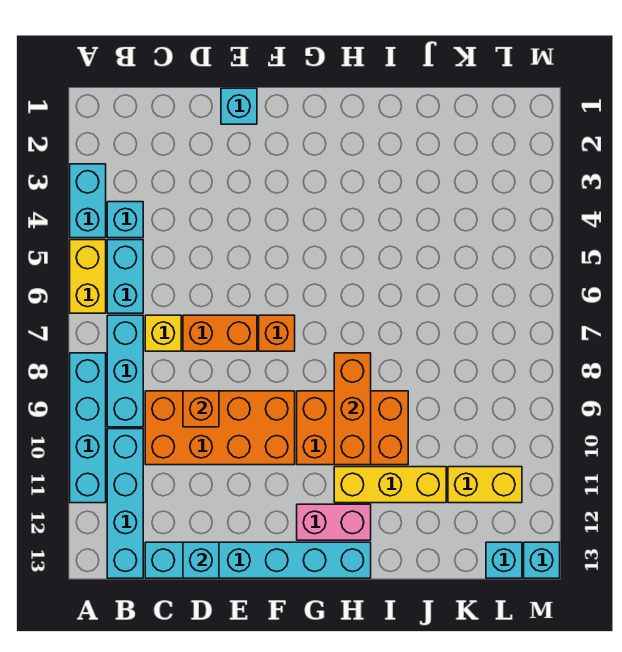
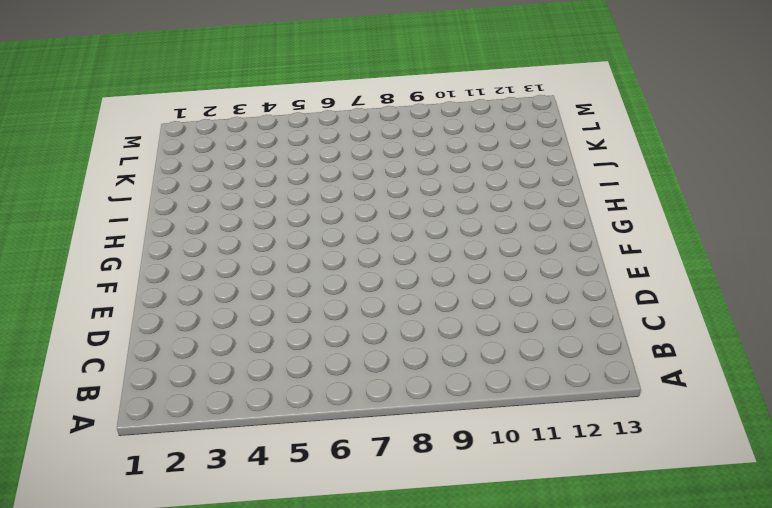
none -> cyan brick A3:A4 level 1
none -> yellow brick A5:A6 level 1
none -> cyan brick A8:A11 level 1

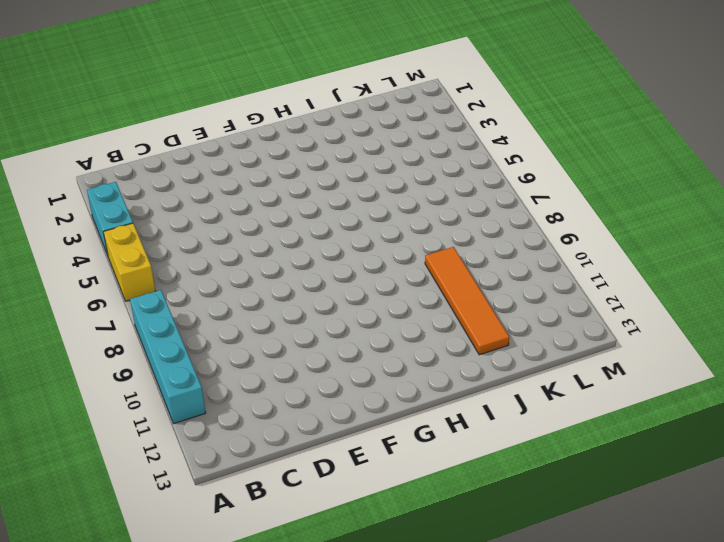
orange tile J9:J12 level 1 -> yellow brick H11:J11 level 1
none -> cyan brick B4 level 1
none -> cyan brick B5:B6 level 1
none -> cyan brick B7:B9 level 1

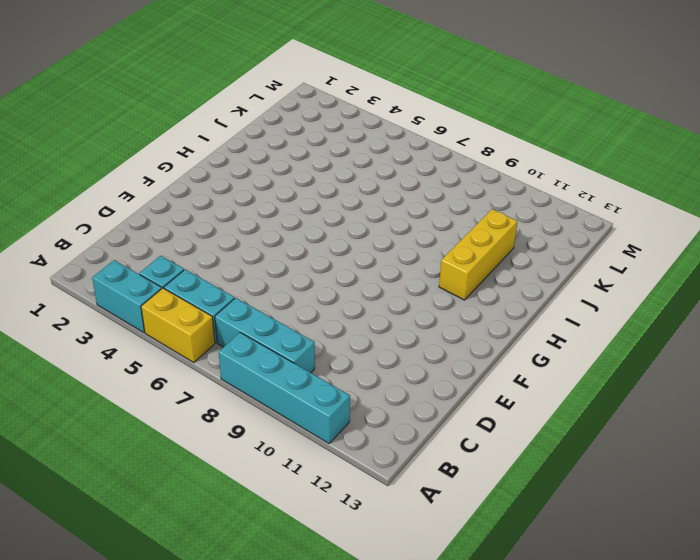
none -> cyan brick B10:B13 level 1
none -> yellow brick C7 level 1
none -> orange brick C9:F10 level 1

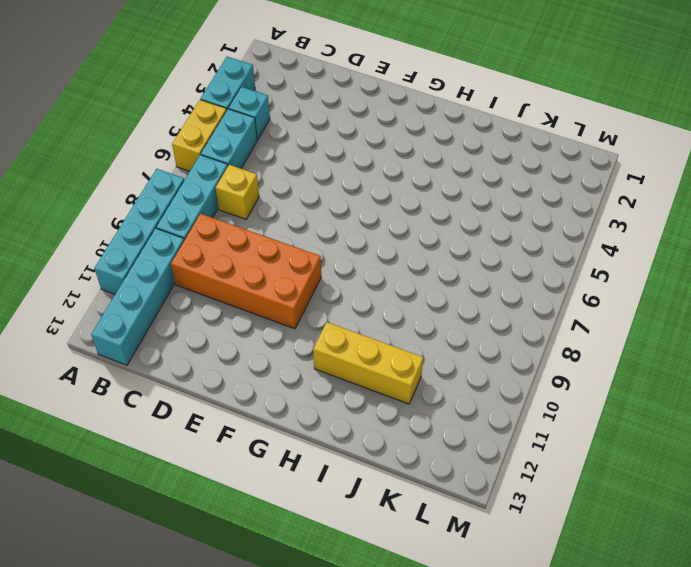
none -> cyan brick C13:H13 level 1
none -> orange brick D7:E7 level 1
none -> cyan brick E1 level 1

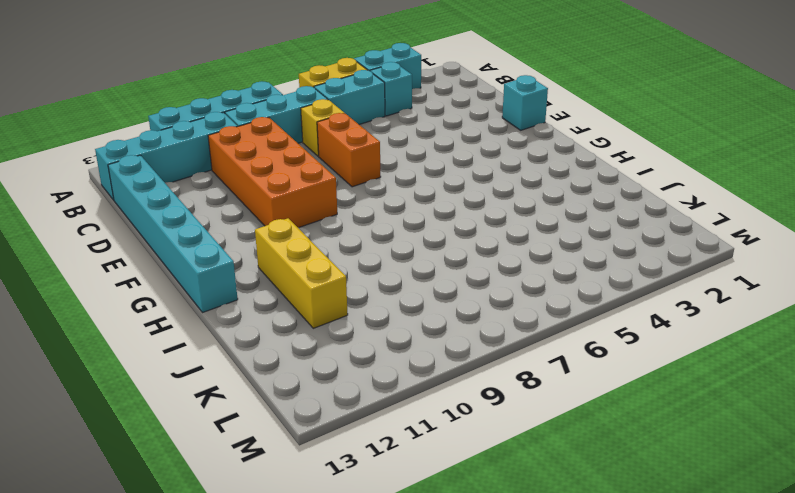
none -> orange brick F7 level 1
none -> orange brick G9:I10 level 1
none -> pink brick G12:H12 level 1

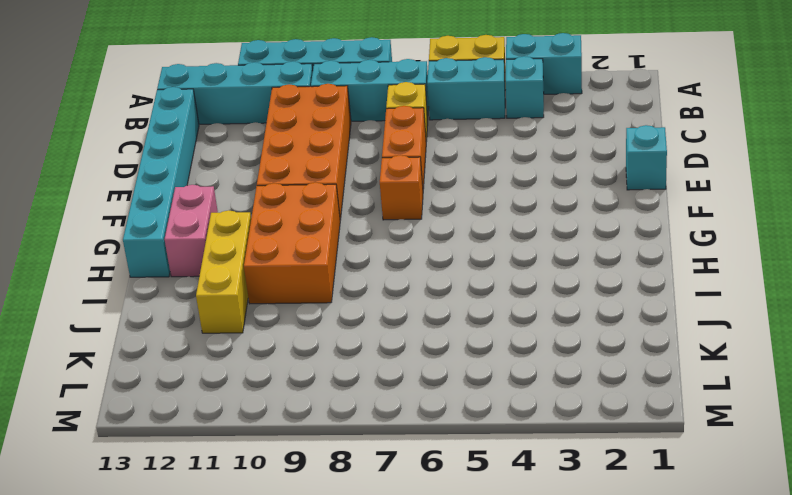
none -> yellow brick K11:L11 level 1
none -> cyan brick L13 level 1
none -> cyan brick M13 level 1

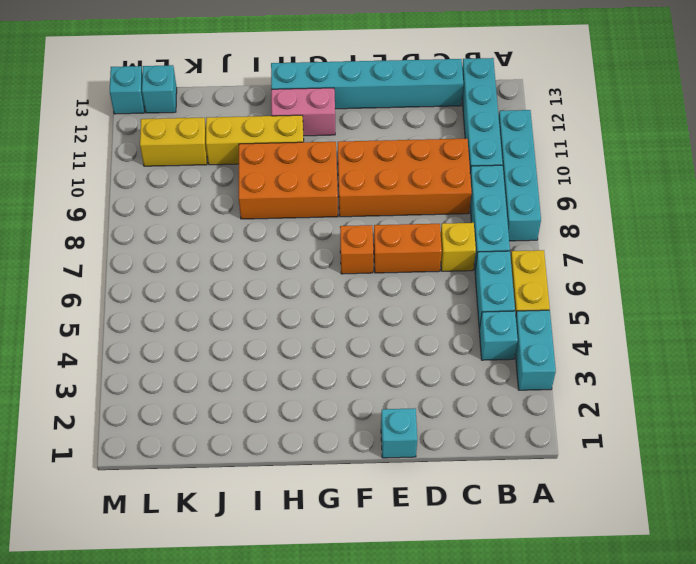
none -> orange brick D9 level 2
none -> cyan brick D13 level 2
none -> orange brick H8:H10 level 2

